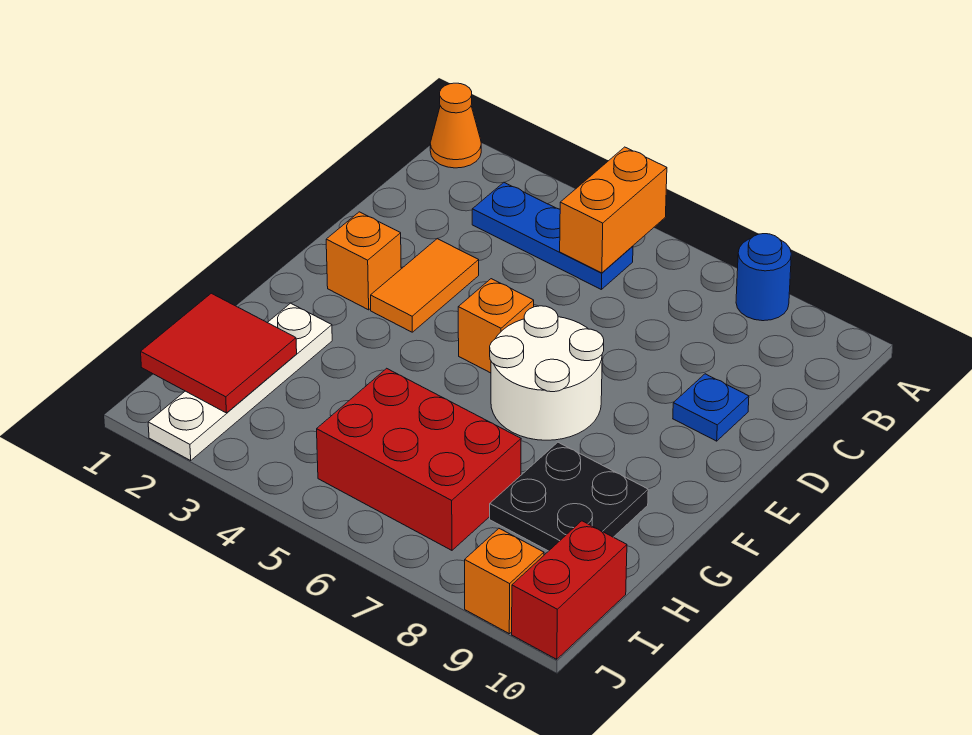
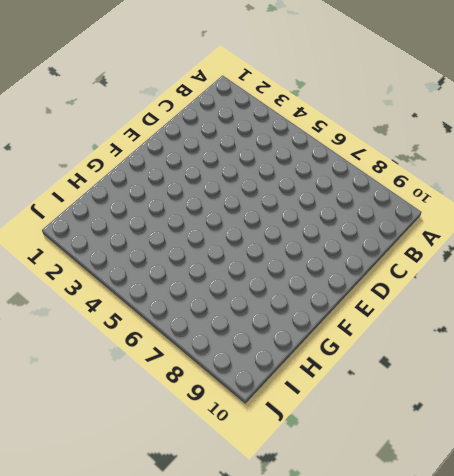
none -> orange cone A1 level 1
none -> blue round brick A8 level 1
none -> blue plate B3:B5 level 1

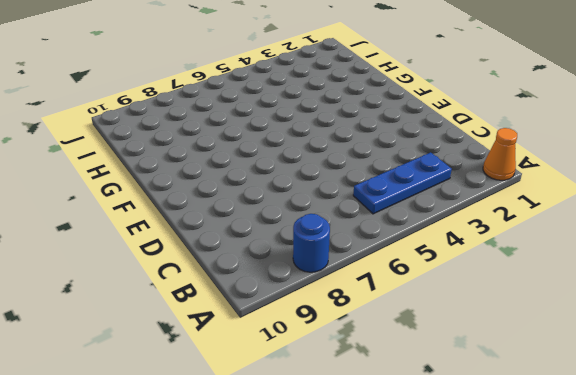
none -> orange tile D3:E3 level 1
none -> blue plate D9 level 1
none -> orange brick E2 level 1

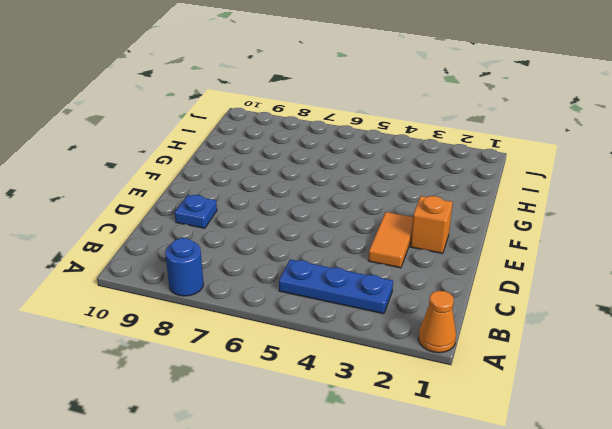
none -> orange brick E5 level 1
none -> white round brick E6:F7 level 1
none -> white plate G2:J2 level 1

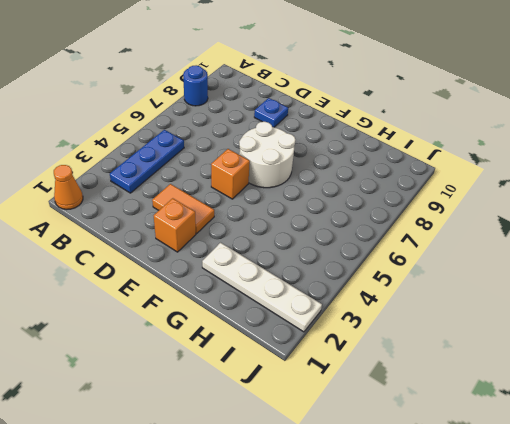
none -> black plate G8:H9 level 1
none -> red brick H5:I7 level 1
none -> red brick I10:J10 level 1

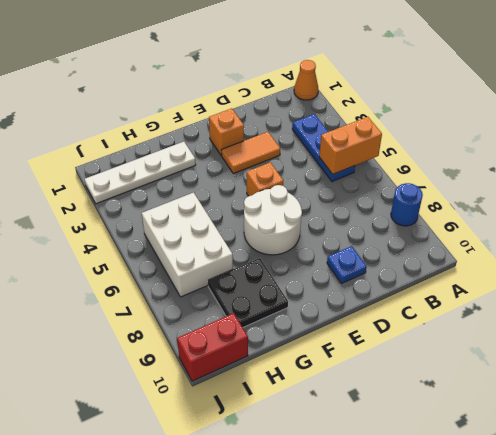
white brick H5:I7 level 1 -> red brick H5:I7 level 1
none -> orange brick J9 level 1
none -> red tile H1:I2 level 2

